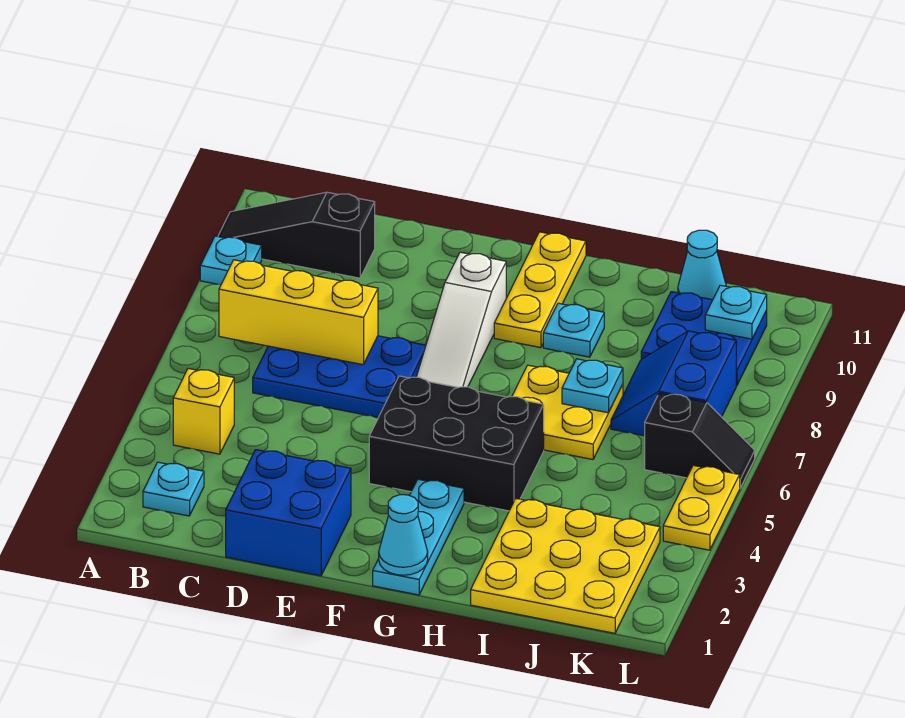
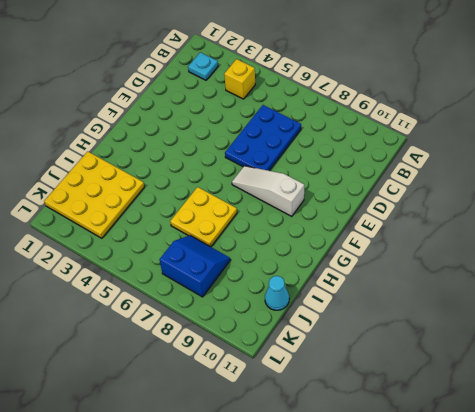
none -> cyan plate A9 level 1
none -> black slope A10:C10 level 1 top C
none -> blue brick D1:E2 level 1

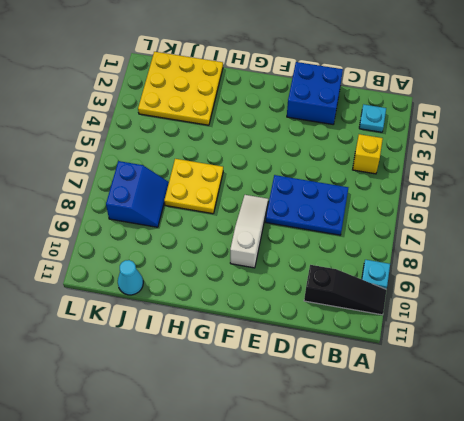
none -> black brick F4:H5 level 1
none -> cyan plate G1:G3 level 1
none -> yellow plate G9:G11 level 1

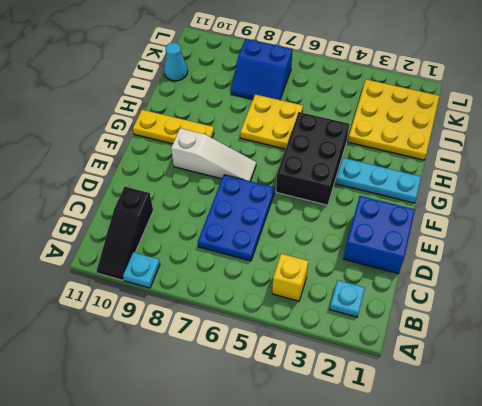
none -> cyan plate H9 level 1
none -> blue plate J9:K10 level 1
none -> black slope K6:L6 level 1 top K

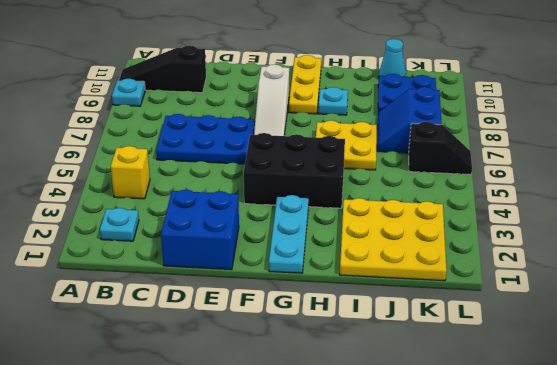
none -> yellow plate L4:L5 level 1
none -> yellow brick B7:D7 level 2
none -> cyan cone G1 level 2

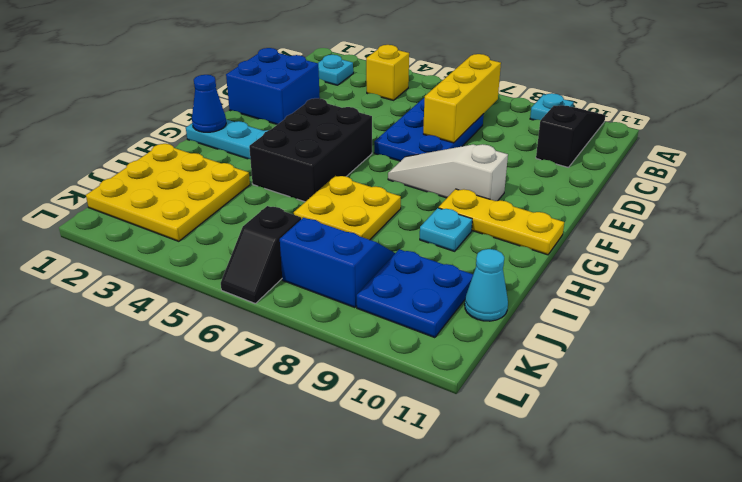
blue cone G1 level 2 -> cyan cone G1 level 2
none -> yellow plate L4:L5 level 1
none -> cyan plate I7 level 2
none -> cyan plate K10 level 2

